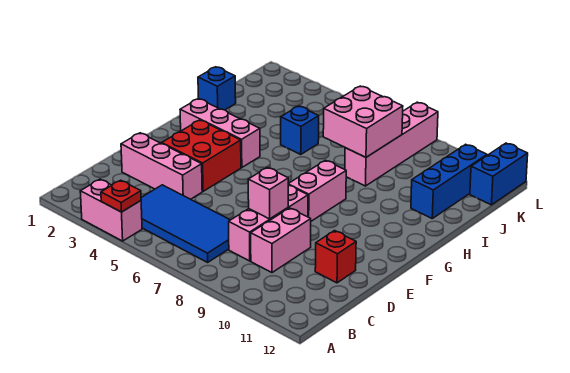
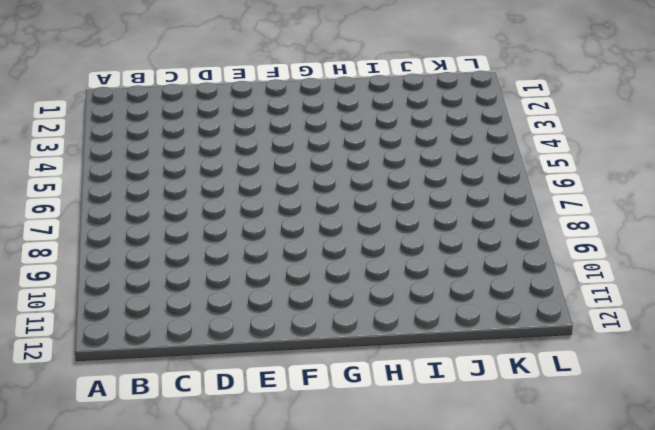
none -> pink brick A3:A4 level 1
none -> blue tile B4:C7 level 1
none -> pink brick C8:E8 level 1

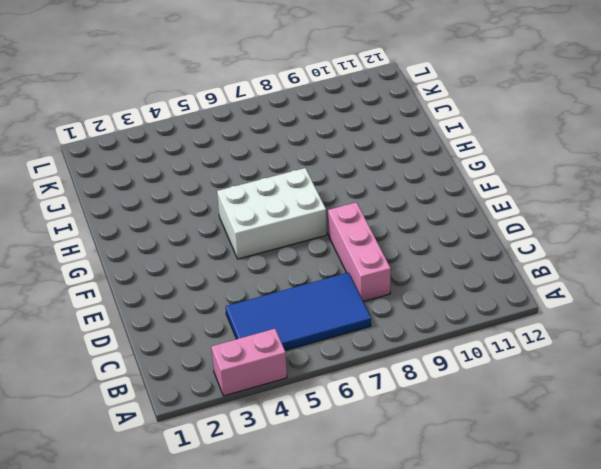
white brick F5:G7 level 1 -> none
none -> pink brick C9:D9 level 1
none -> pink brick D2:D4 level 1
none -> red brick D11 level 1

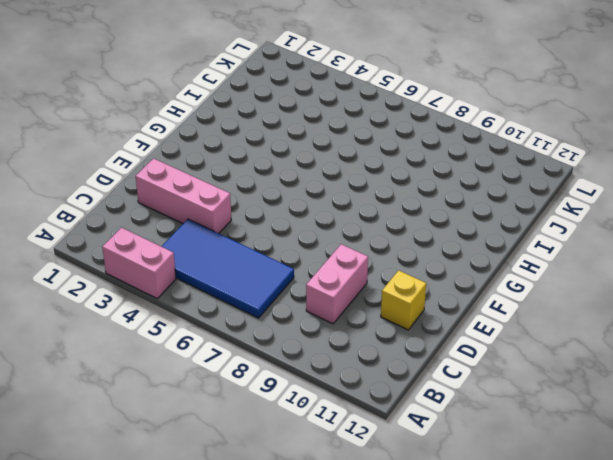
yellow brick D11 level 1 -> red brick D11 level 1
none -> pink brick C8:E8 level 1
none -> red brick E3:F4 level 1
none -> pink brick F8:G8 level 1

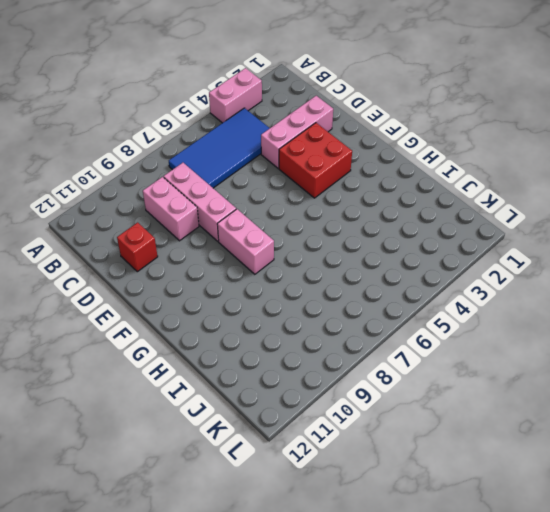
none -> pink brick G2:G4 level 1
none -> blue brick I1 level 1
none -> blue brick I5 level 1

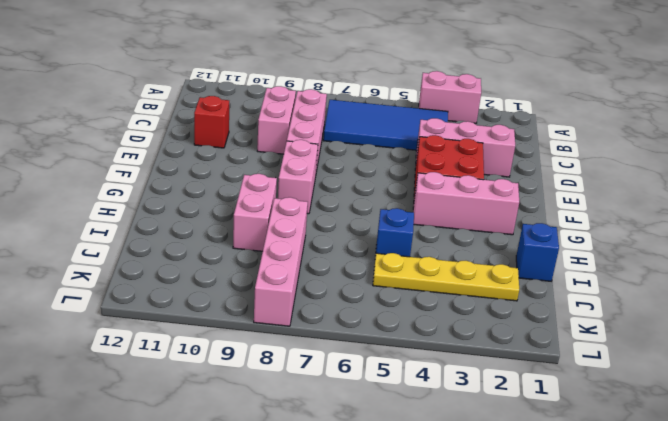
pink brick H9:I9 level 1 -> none
yellow plate J2:J5 level 1 -> none
none -> blue brick I11:K11 level 1
none -> blue brick K12:L12 level 1
none -> red plate A4 level 2

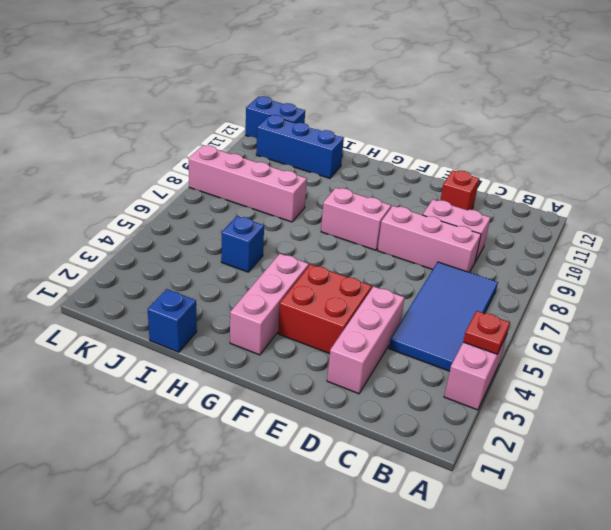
none -> pink brick D8 level 2
none -> pink brick I7:J8 level 2

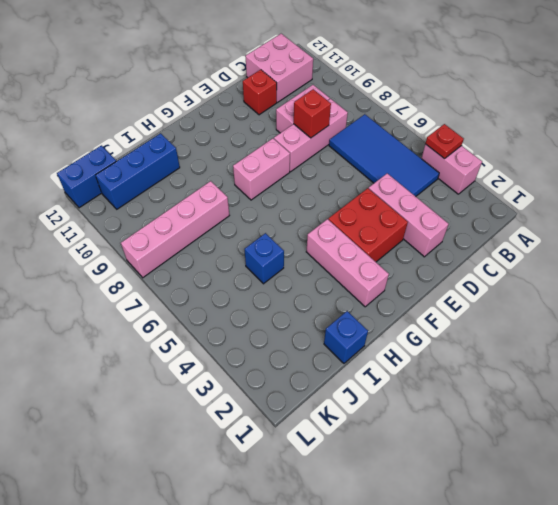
pink brick B11:C12 level 1 -> pink brick I7:J8 level 2
red brick D8 level 2 -> pink brick D8 level 2

